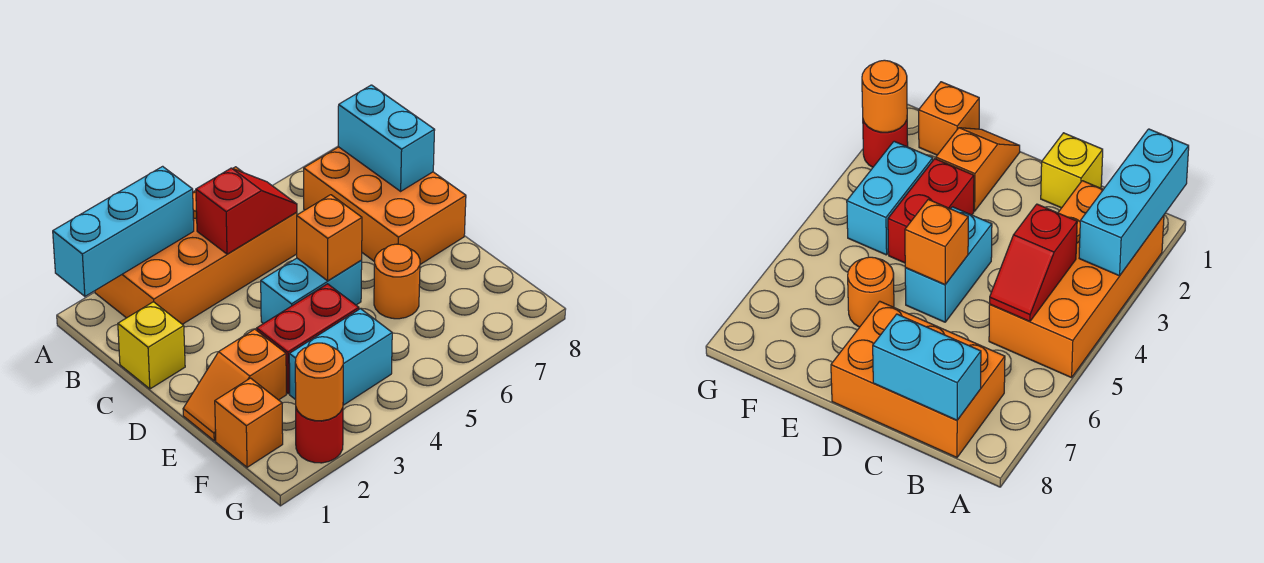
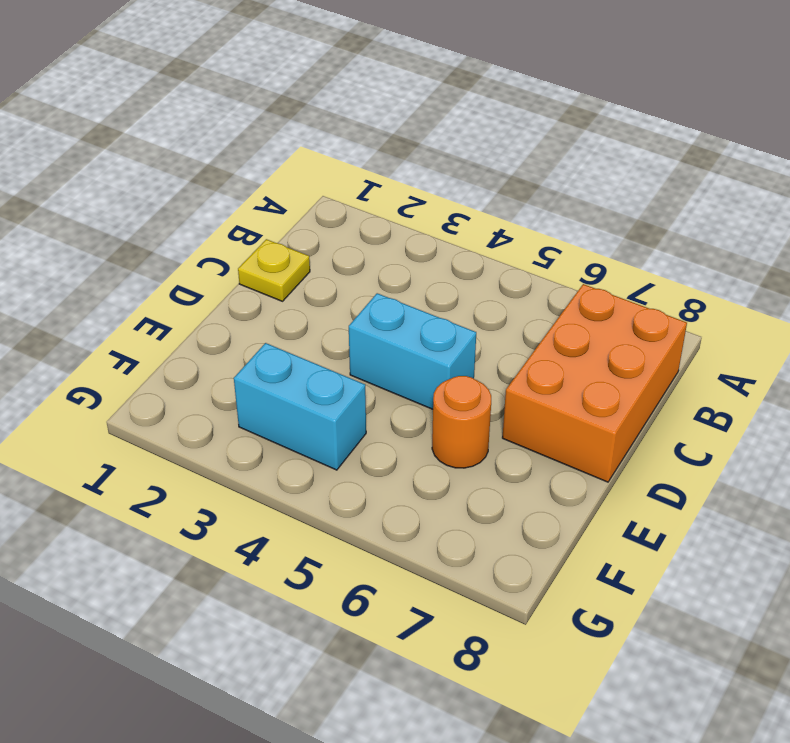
yellow plate C1 level 1 -> yellow brick C1 level 1
none -> orange brick A2:B5 level 1
none -> orange slope E1:E2 level 1 top 2
none -> red brick E3:E4 level 1

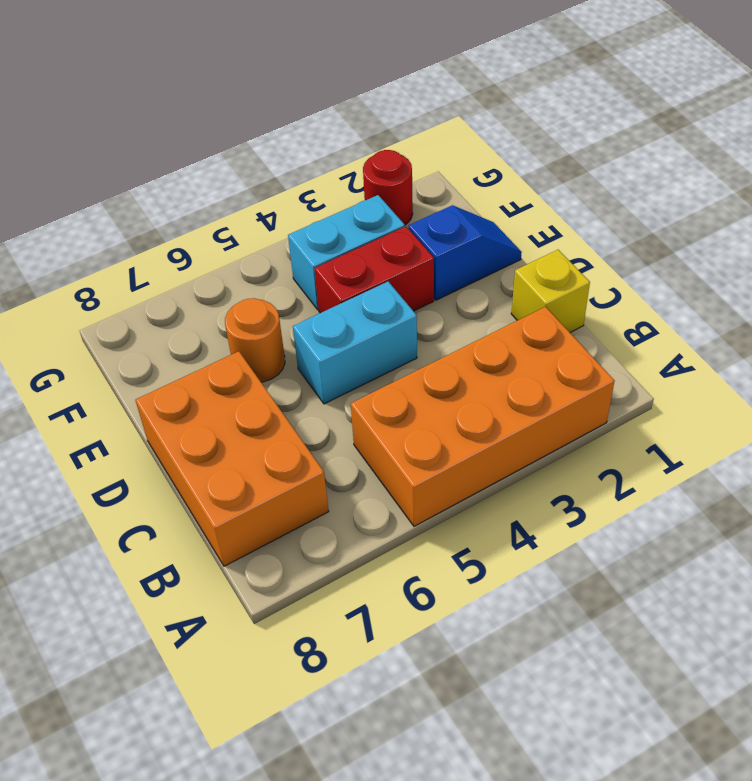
blue slope E1:E2 level 1 top 2 -> orange slope E1:E2 level 1 top 2
none -> orange brick F1 level 1
none -> cyan brick A1:A3 level 2
none -> red slope B4:B5 level 2 top 4

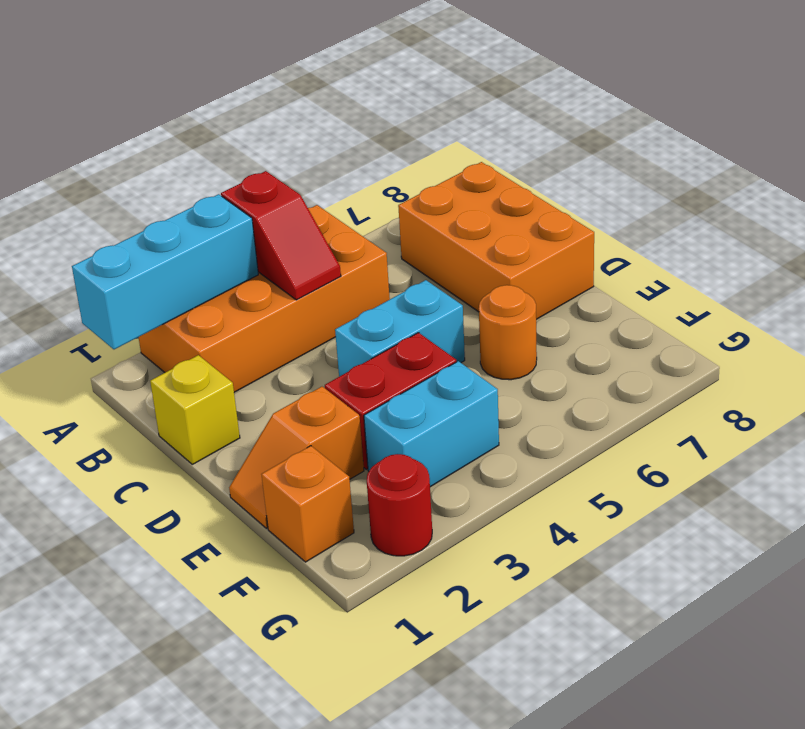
red slope A4:B4 level 2 top A -> red slope B4:B5 level 2 top 4
none -> cyan brick B8:C8 level 2
none -> orange brick D5 level 2
none -> orange round brick G2 level 2

